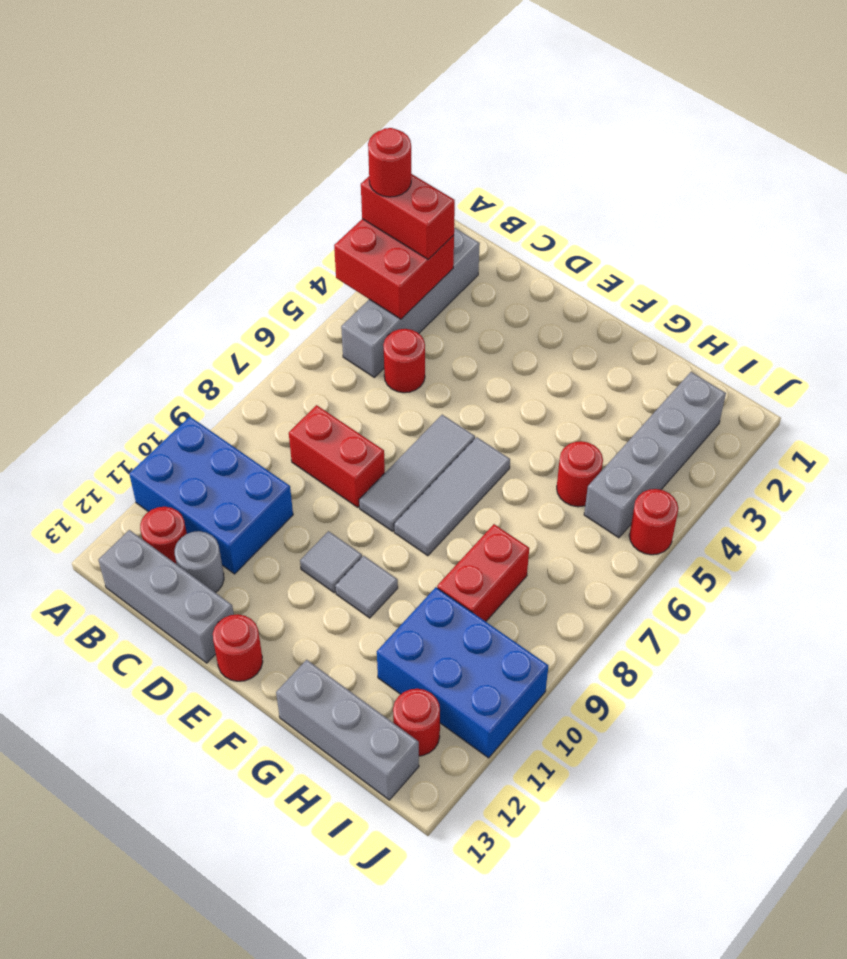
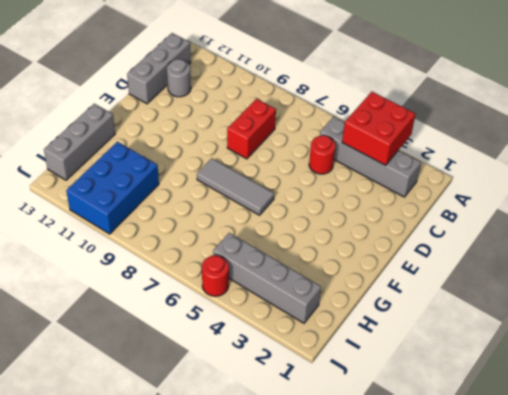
none -> blue brick A10:C11 level 1
none -> red round brick B12 level 1
none -> grey tile E6:E8 level 1

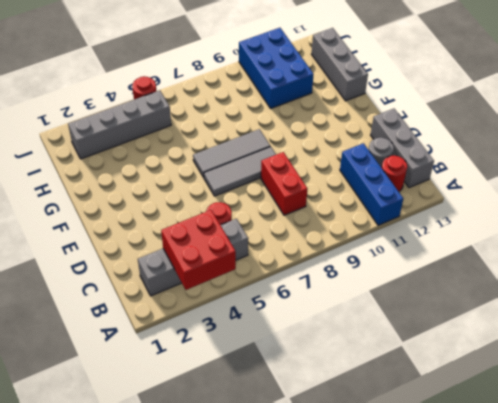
blue brick A11:C11 level 1 -> blue brick A10:C11 level 1
none -> grey tile E10 level 1
none -> red round brick E13 level 1
none -> grey tile F10 level 1

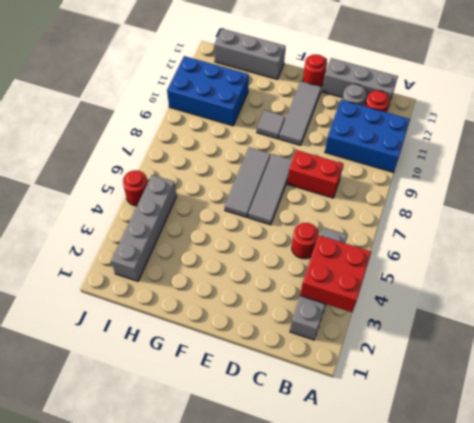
grey tile E10:E12 level 1 -> grey tile E10 level 1
none -> red round brick H5 level 1
none -> red brick H8:H9 level 1
none -> red round brick I12 level 1

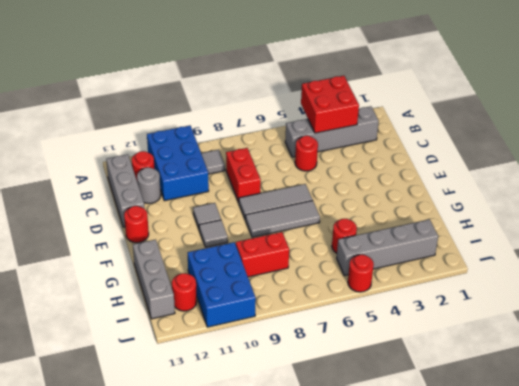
grey tile B9 level 1 -> none
none -> red brick A3:B3 level 3
none -> red round brick A3 level 4

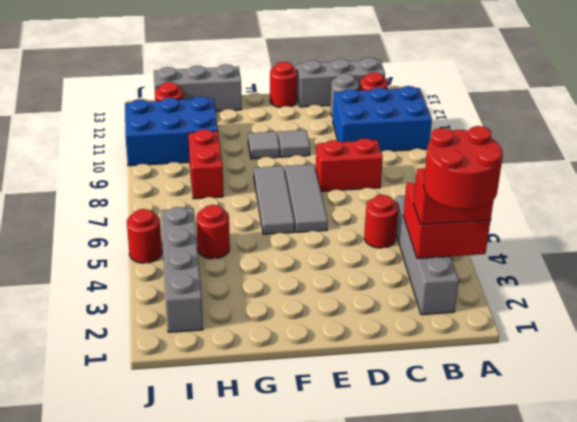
red round brick A2:B3 level 4 -> red round brick A3 level 4

